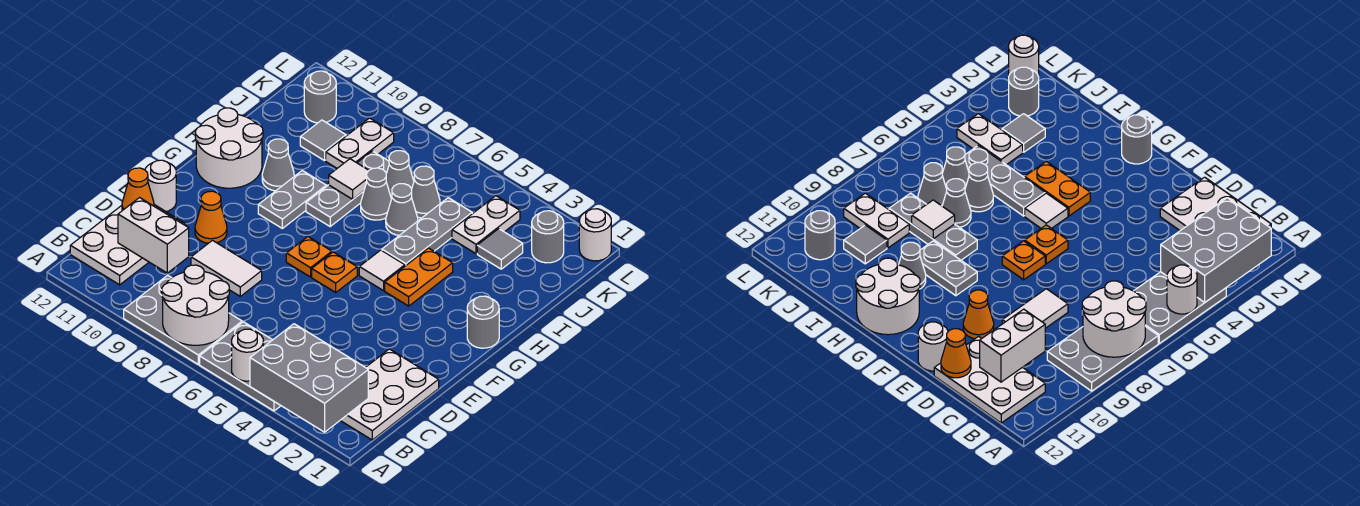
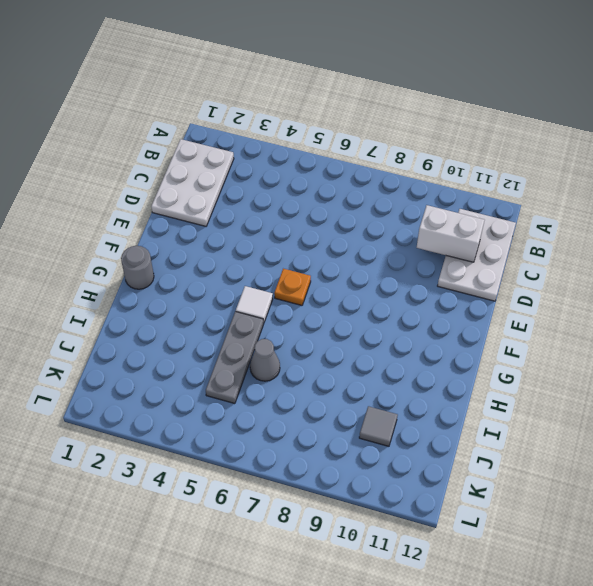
none -> grey plate A4:B6 level 1
none -> grey plate A7:B9 level 1
none -> white tile D8:D9 level 1
none -> orange cone E10 level 1

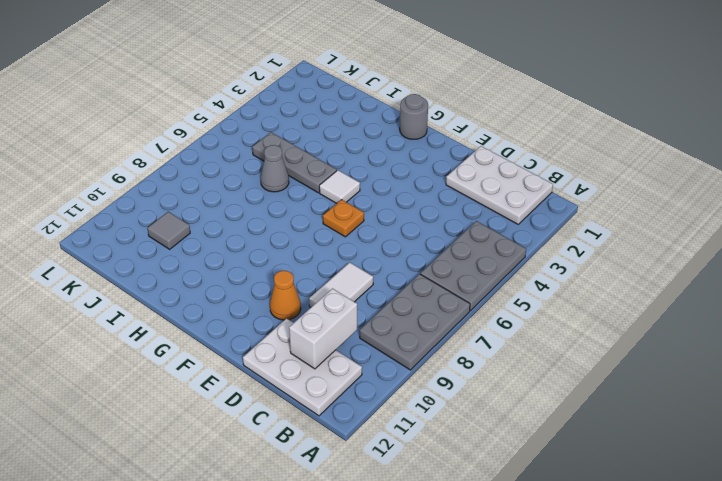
none -> white round brick E12 level 1
none -> orange plate F7 level 1
none -> orange plate G4:H4 level 1
none -> grey plate G9:H9 level 1

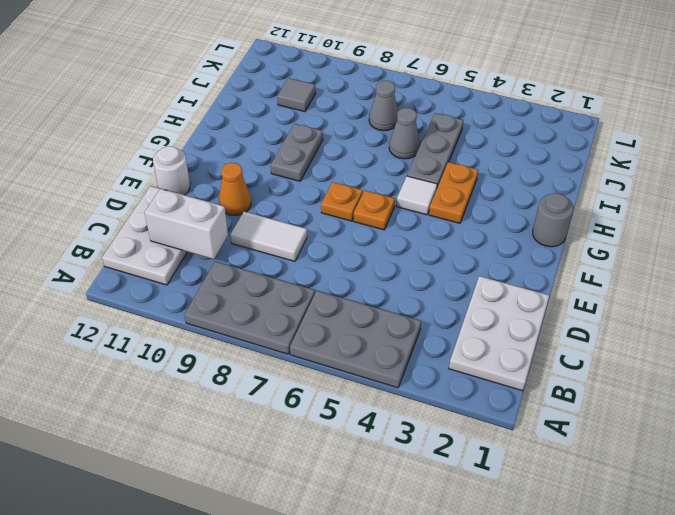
none -> white round brick G11:H12 level 1
none -> grey plate H8:J8 level 1
none -> grey cone H10 level 1
none -> grey cone I7 level 1

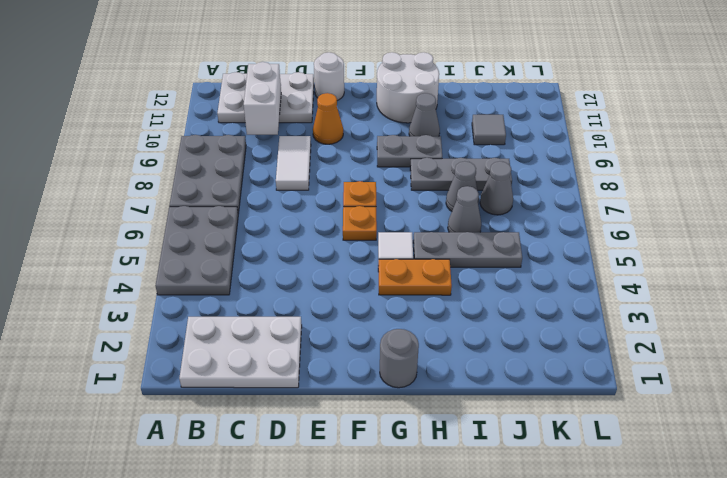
none -> grey tile J3 level 1
none -> white plate J4:K4 level 1
none -> grey cone J6 level 1
none -> white plate J9:K9 level 1

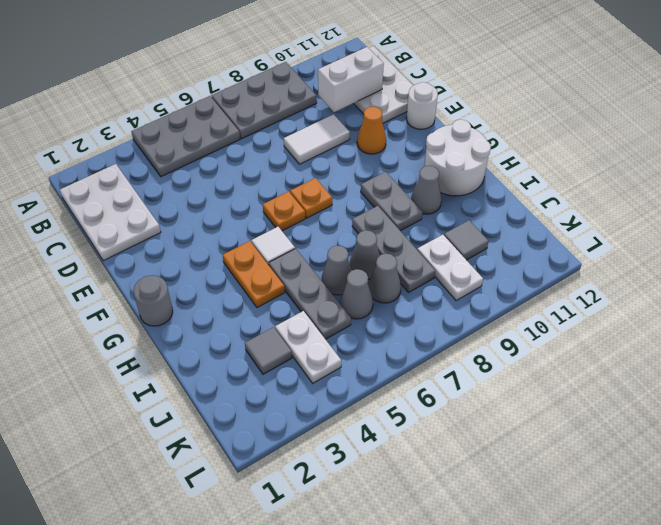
none -> grey round brick K2 level 1
none -> grey round brick K11 level 1
none -> white round brick L1 level 1
none -> grey brick A2:B4 level 2

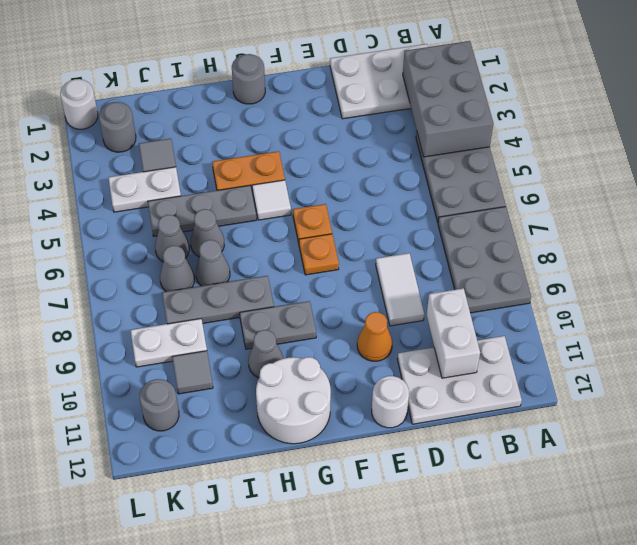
none -> white round brick A5 level 2
none -> white round brick A7:B8 level 2
none -> orange cone D12 level 2
none -> white tile I8 level 2

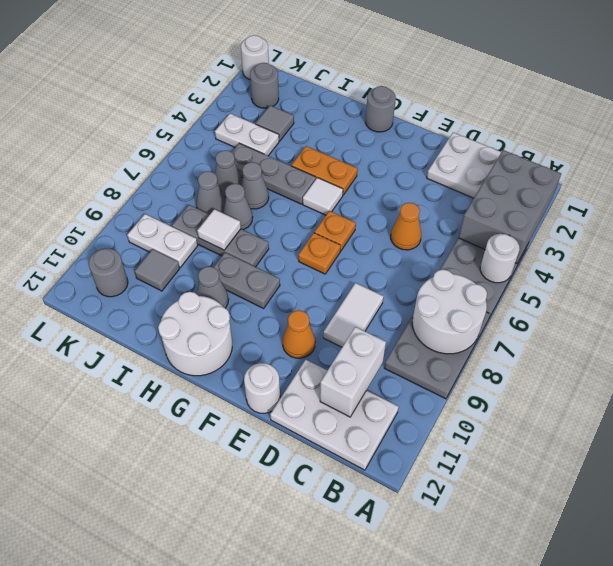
orange cone D5 level 1 -> orange cone D12 level 2

